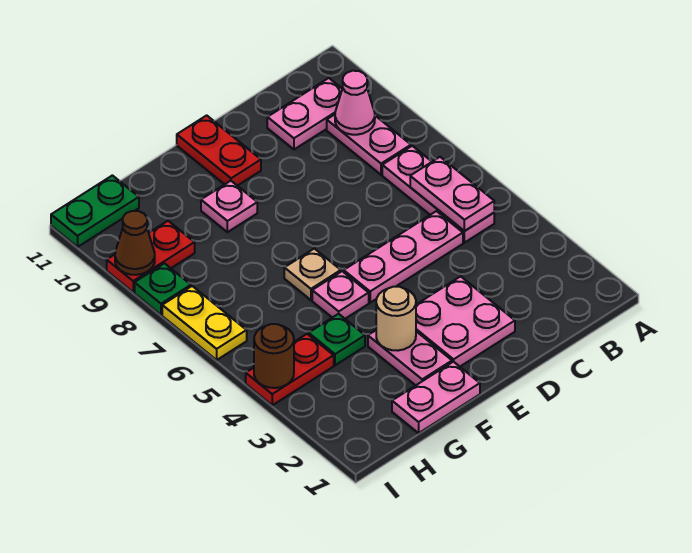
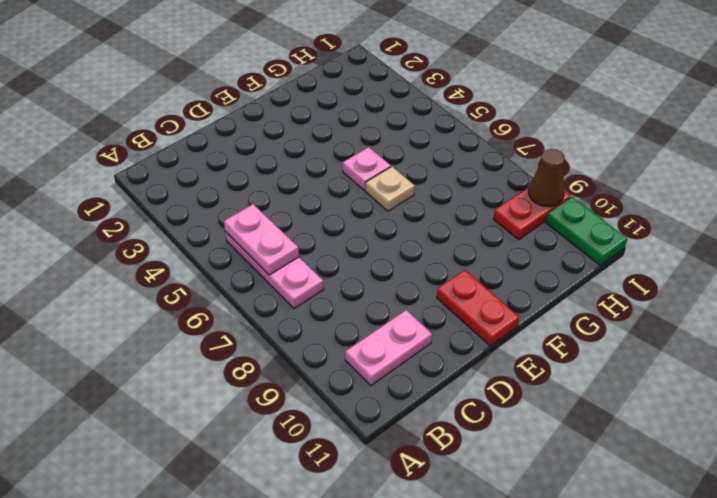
green plate I10:I11 level 1 -> green plate H11:I11 level 1
none -> pink plate B8:B9 level 1
none -> pink plate C5:E5 level 1
none -> pink plate D2:E3 level 1

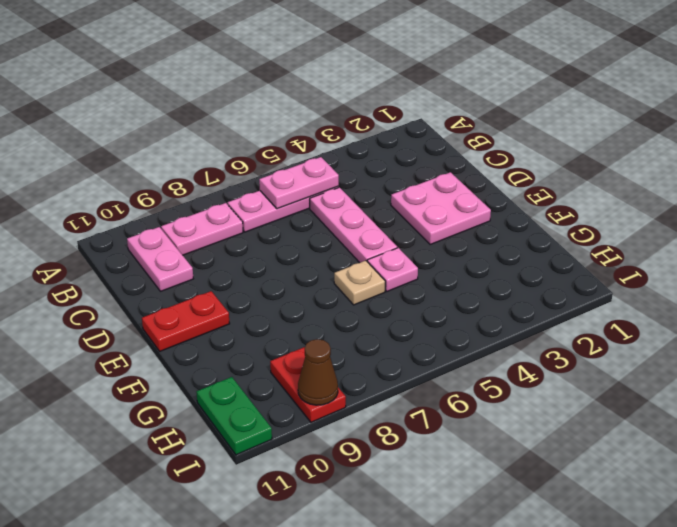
none -> pink plate F1:G1 level 1
none -> pink plate F2:F3 level 1
none -> pink plate F9 level 1

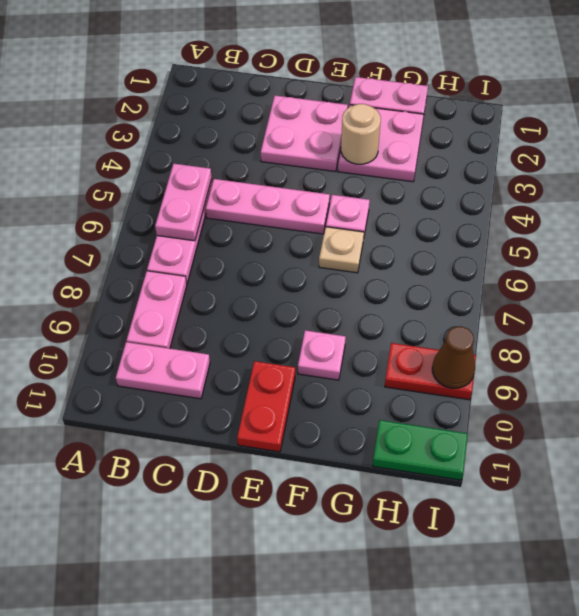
pink plate F2:G3 level 1 -> pink plate F2:F3 level 1
none -> green plate G4 level 1
none -> red plate H4:I4 level 1
none -> yellow plate I6:I7 level 1

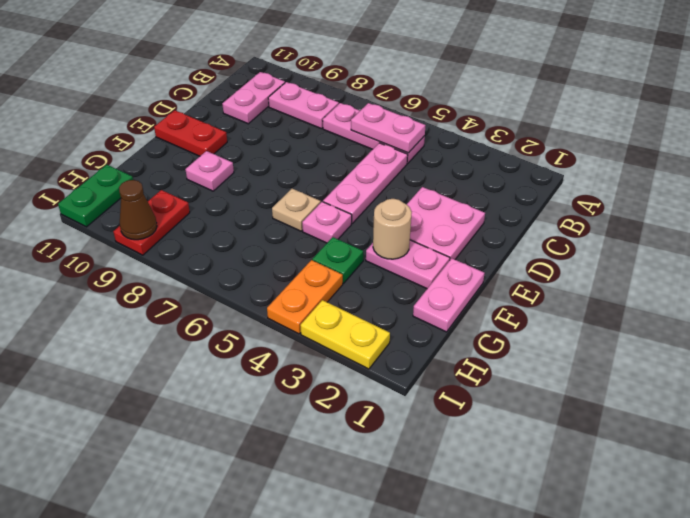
orange plate H4:I4 level 1 -> red plate H4:I4 level 1
yellow plate I2:I3 level 1 -> yellow plate I6:I7 level 1
none -> green plate I8 level 1
none -> pink cone B9 level 2
none -> brown round brick I4 level 2

